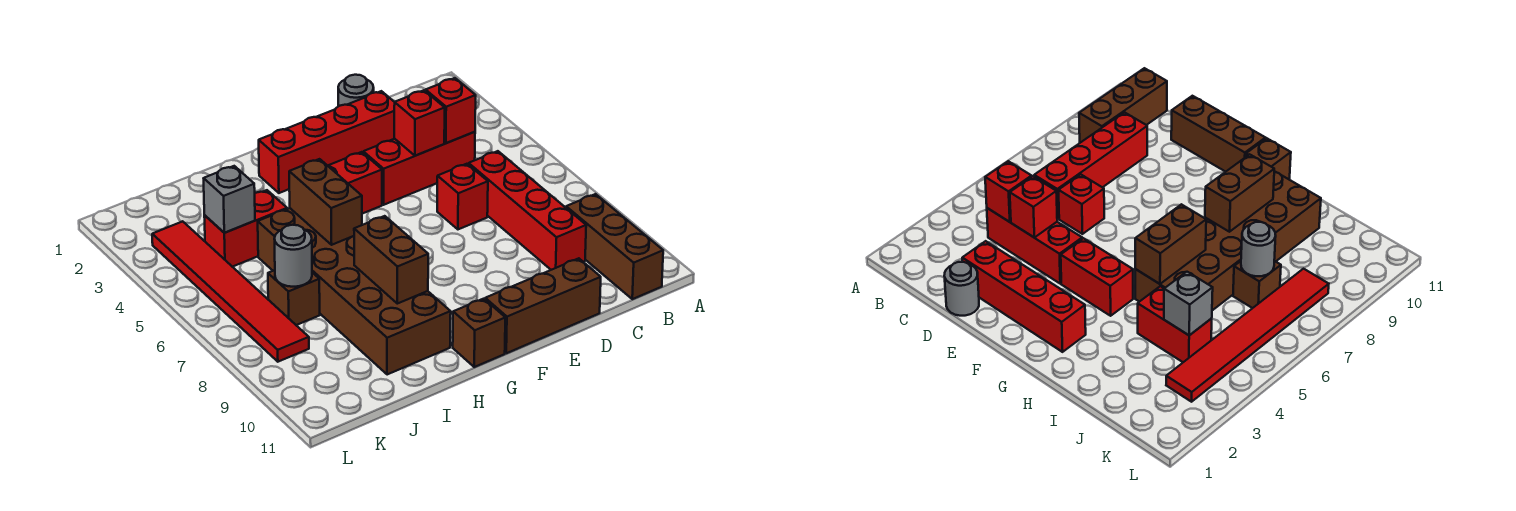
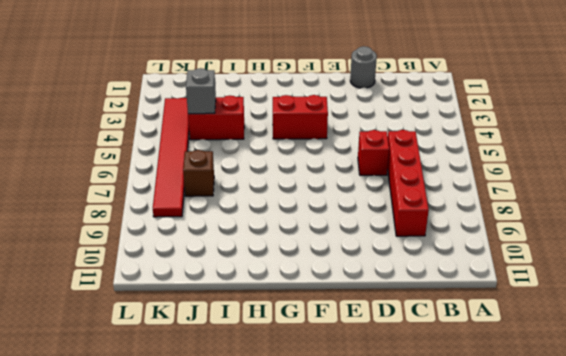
none -> brown brick B9:B11 level 1
none -> red brick C4:E4 level 1
none -> red brick D2:G2 level 1

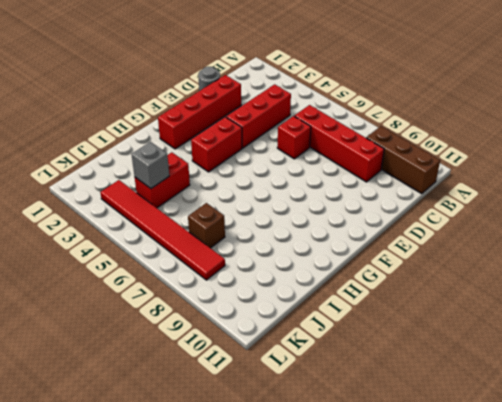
none -> brown brick D11:F11 level 1
none -> brown brick G11 level 1
none -> brown brick H5:I10 level 1

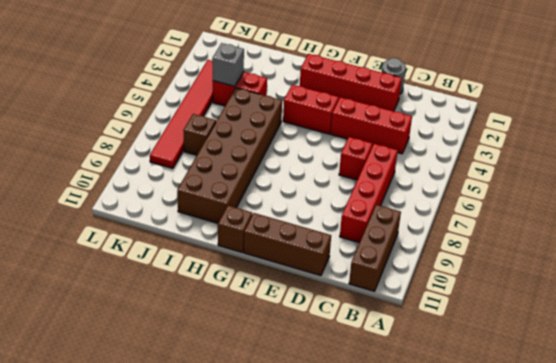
none -> red brick C4 level 2
none -> red brick D4 level 2
none -> brown brick H5:H6 level 2

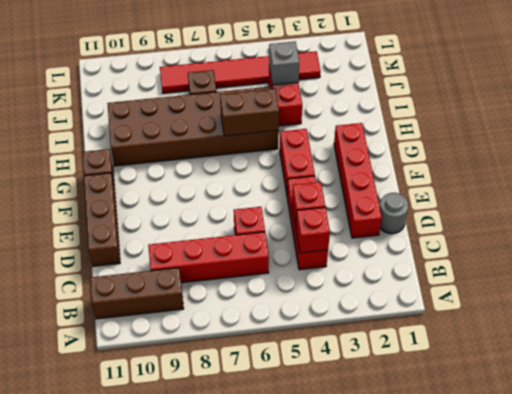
none -> brown brick H8:H9 level 2
none -> grey round brick J7 level 2

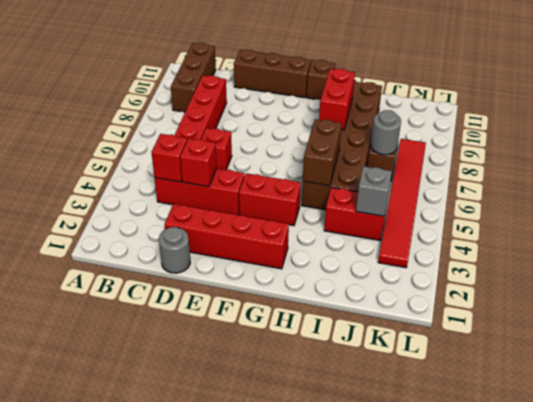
red brick H8:H9 level 2 -> brown brick H8:H9 level 2

